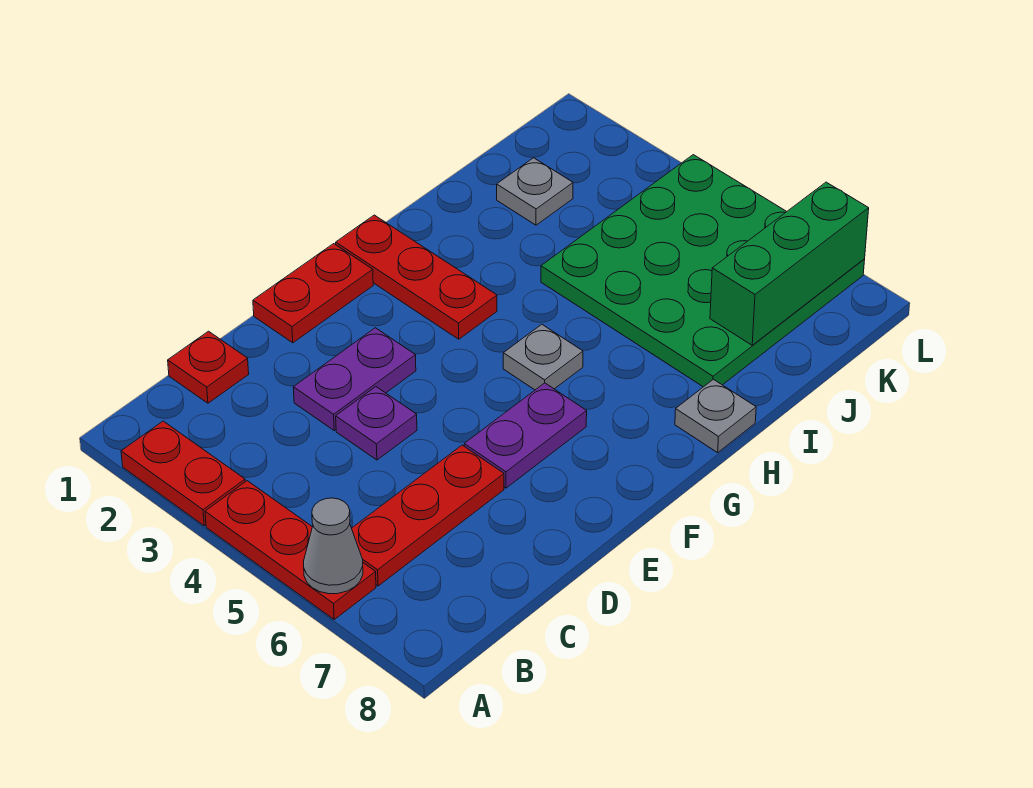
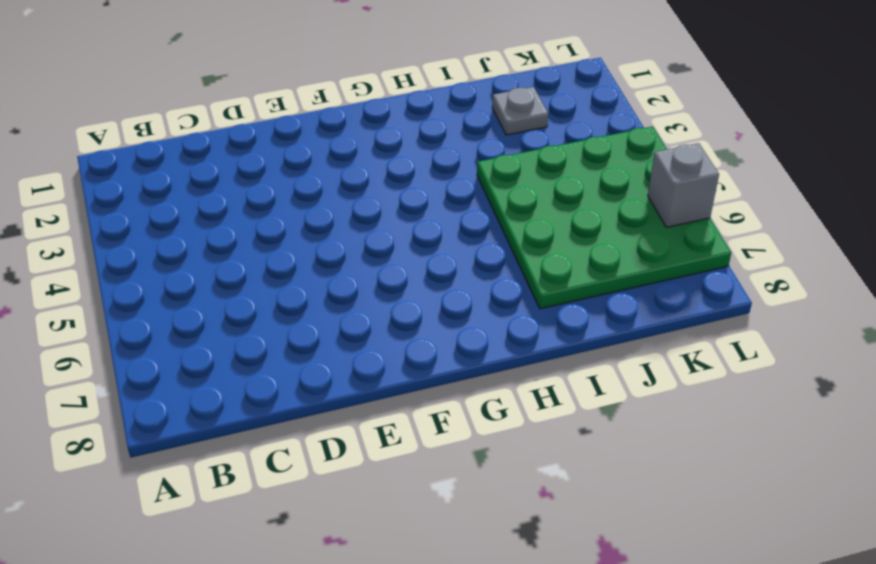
grey brick L6 level 2 -> none
none -> red plate A2:A3 level 1
none -> red plate A4:A6 level 1
none -> red plate B6:D6 level 1

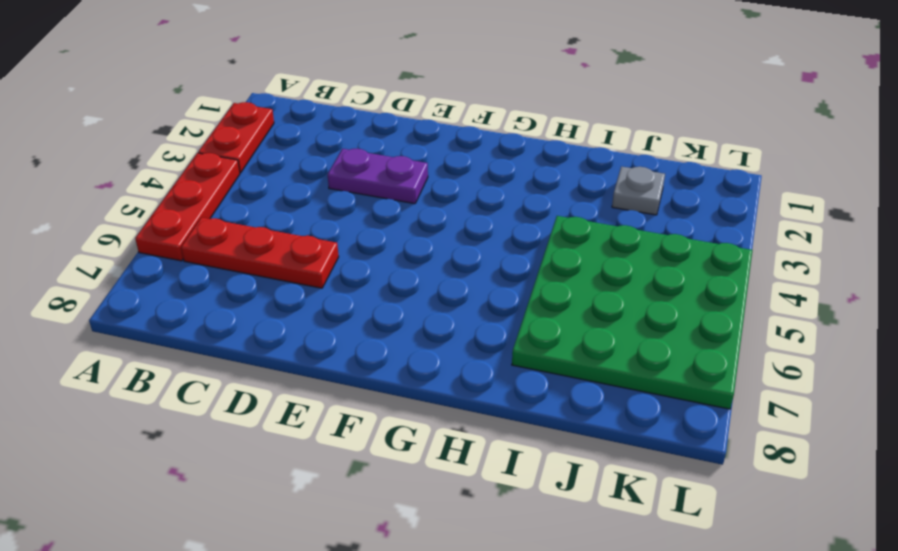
none -> red plate C1 level 1
none -> purple plate D4 level 1
none -> red plate E1:F1 level 1

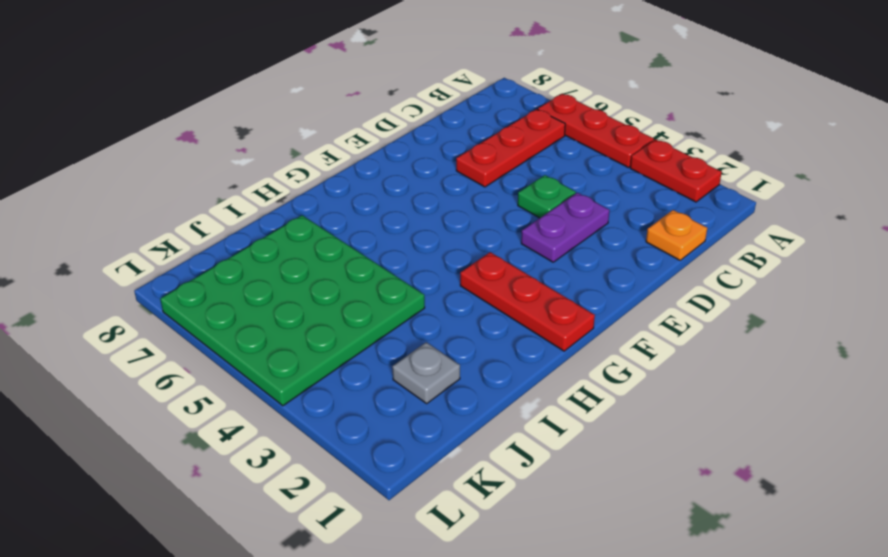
orange plate C1 level 1 -> red plate C1 level 1
green plate D4 level 1 -> purple plate D4 level 1
none -> red plate E1:F1 level 1
none -> purple plate E6:F6 level 1
none -> grey plate G5 level 1

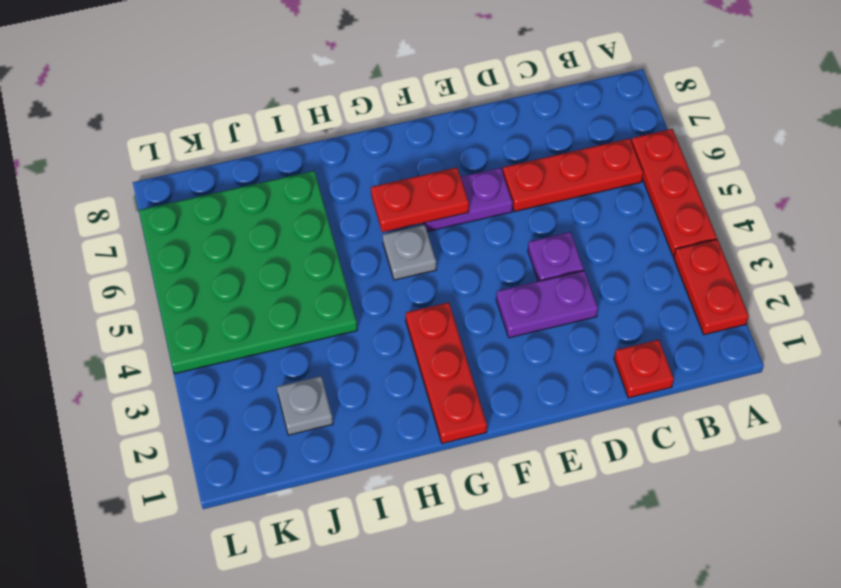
red plate F6:G6 level 2 -> red plate E1:F1 level 1
none -> grey plate H8 level 1
none -> grey cone A6 level 2
none -> green brick J7:L7 level 2

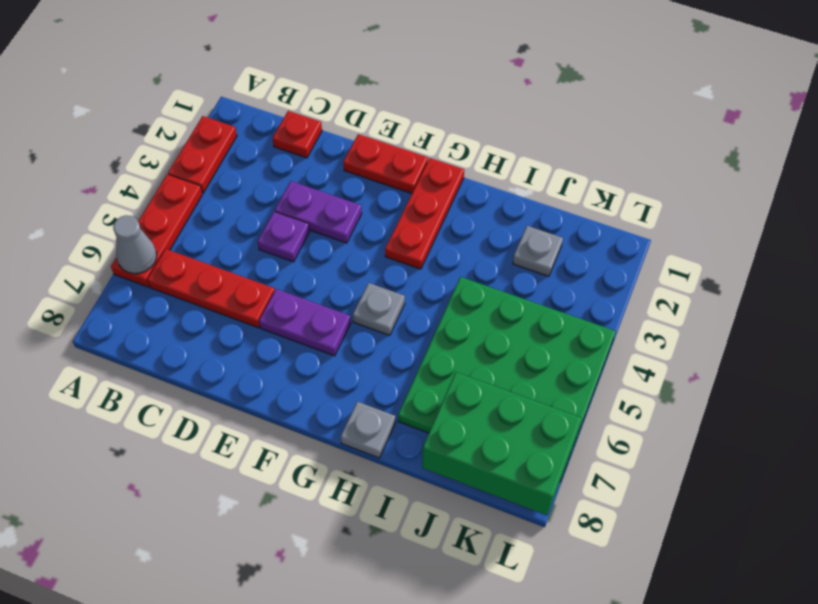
green brick J7:L8 level 2 -> green brick J7:L7 level 2

